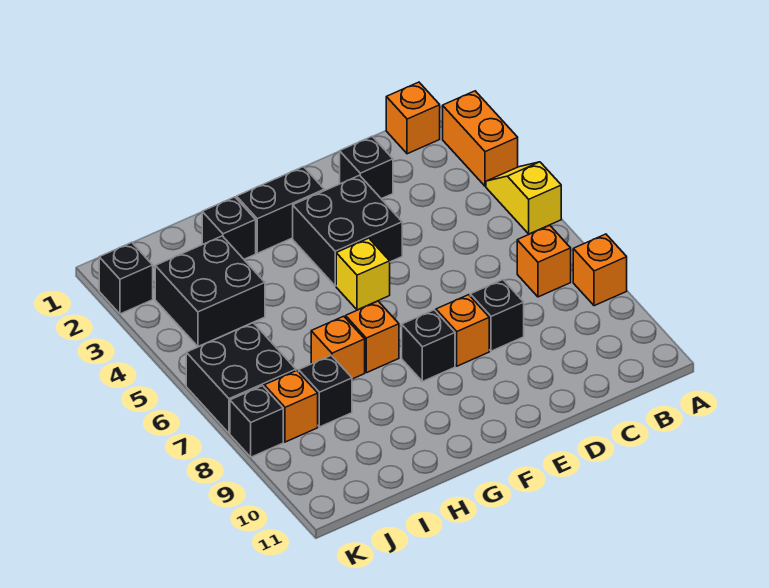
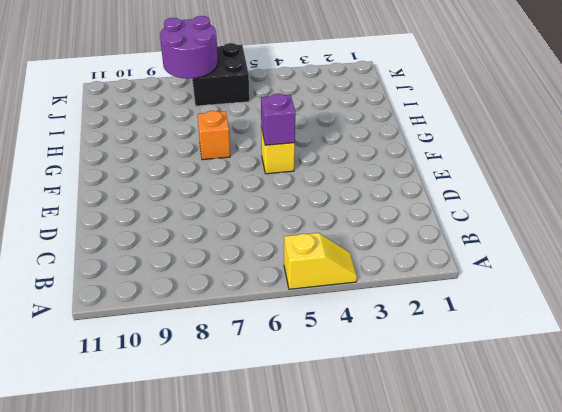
purple brick F5 level 2 -> none
purple round brick J7:K8 level 2 -> none
none -> orange brick A2:A3 level 1
none -> orange brick A8 level 1
none -> orange brick B1 level 1

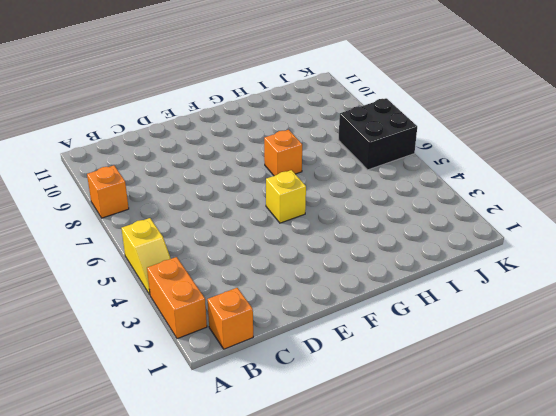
none -> orange brick B7 level 1
none -> black brick D2 level 1
none -> black brick D8 level 1

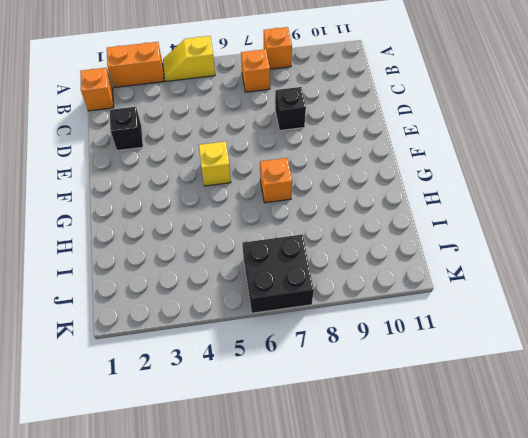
none -> black brick E3:F4 level 1
none -> orange brick E8 level 1
none -> black brick F2:G2 level 1

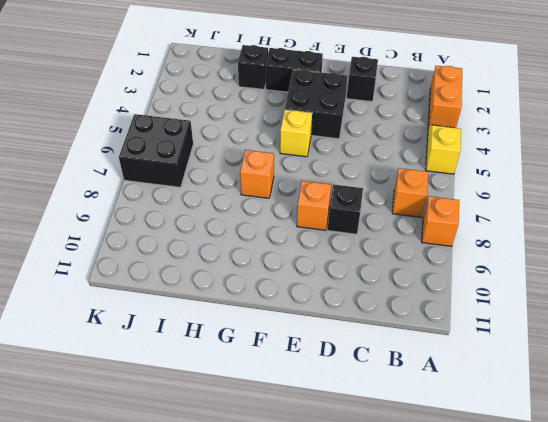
none -> orange brick B1 level 1
none -> black brick F8 level 1
none -> orange brick H7 level 1

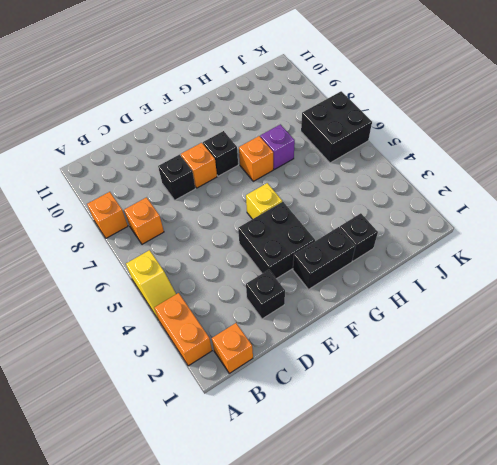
purple brick H7 level 1 -> orange brick H7 level 1
none -> black brick I3:J4 level 1
none -> black brick I8 level 1
none -> orange brick J8 level 1

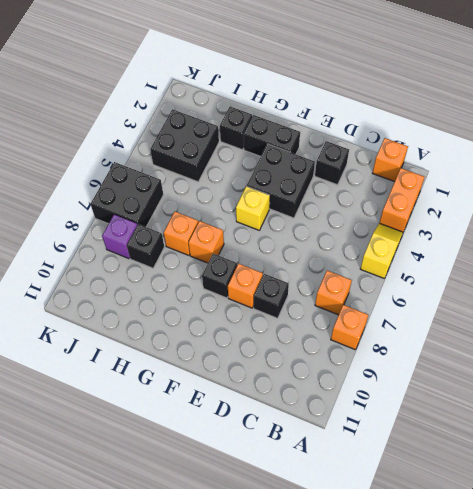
purple brick J8 level 1 -> orange brick J8 level 1
none -> black brick K2 level 1
none -> black brick K8 level 1

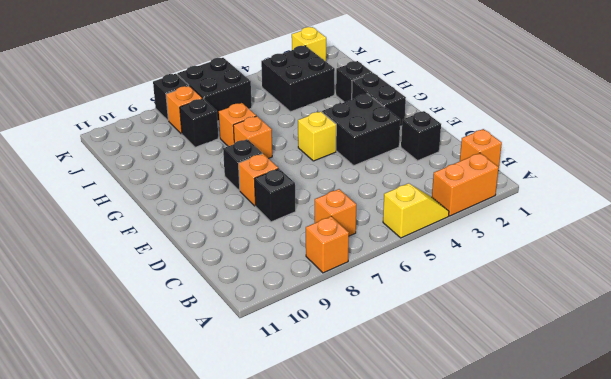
yellow brick K2 level 1 -> black brick K2 level 1

